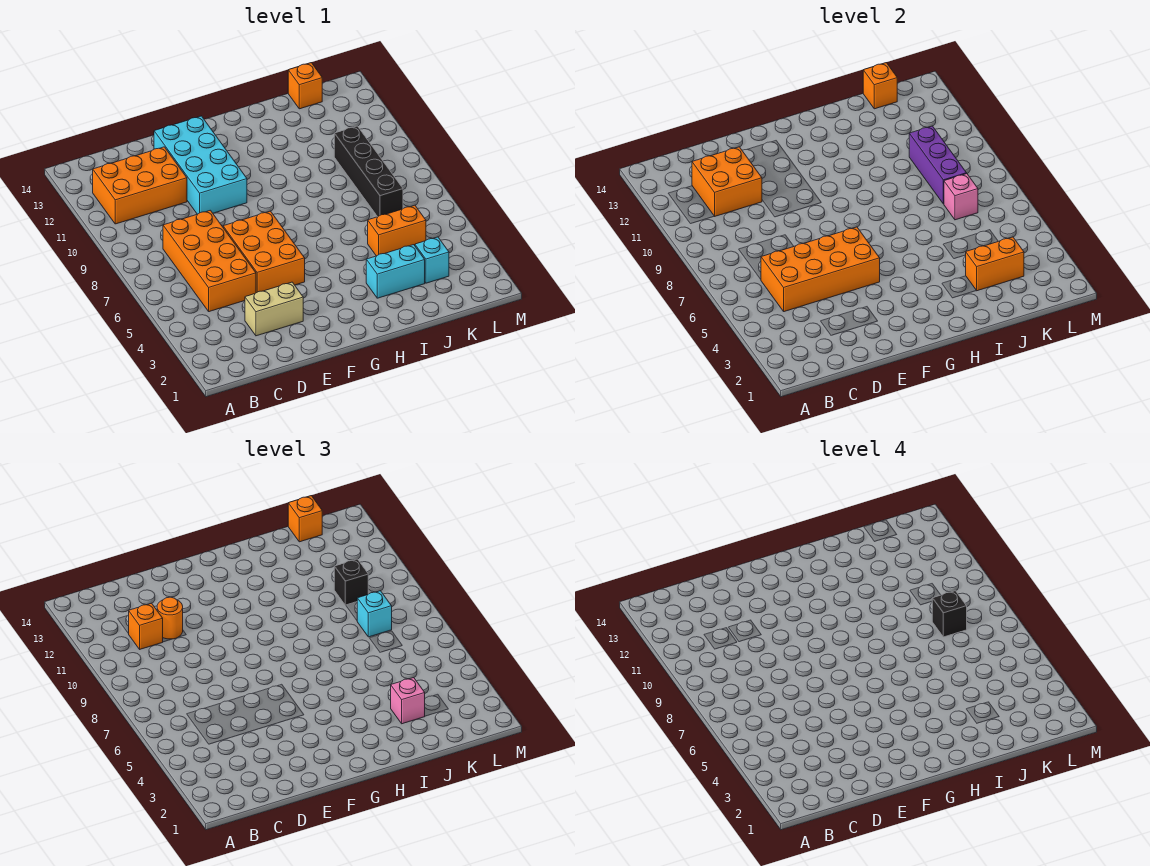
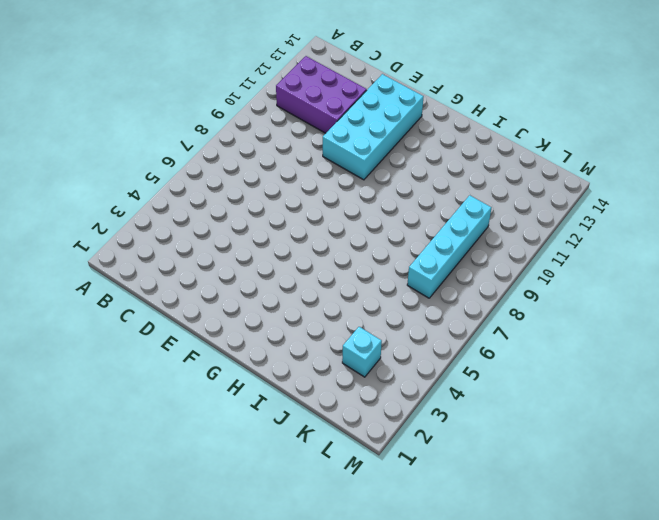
purple brick B11:D12 level 1 -> orange brick B11:D12 level 1
cyan brick K7:K10 level 1 -> black brick K7:K10 level 1
none -> orange brick C5:D8 level 1
none -> tan brick D3:E3 level 1
none -> orange brick E5:F7 level 1

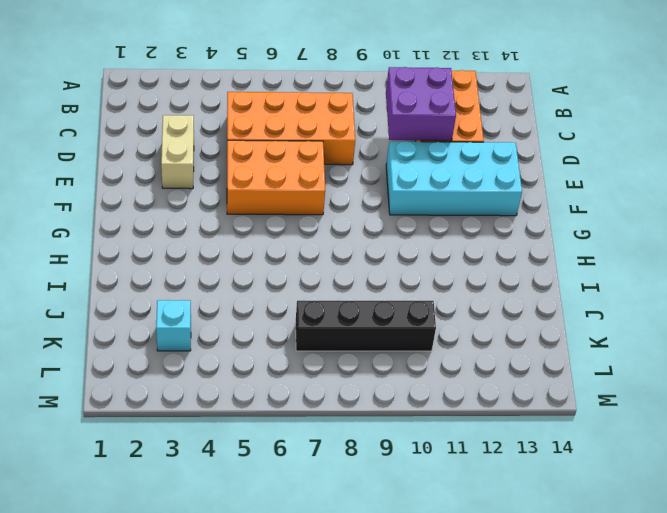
purple brick C10:D11 level 2 -> orange brick C11:D12 level 2
none -> cyan brick I3:J3 level 1
none -> orange brick J5:K5 level 1
none -> orange brick K14 level 1

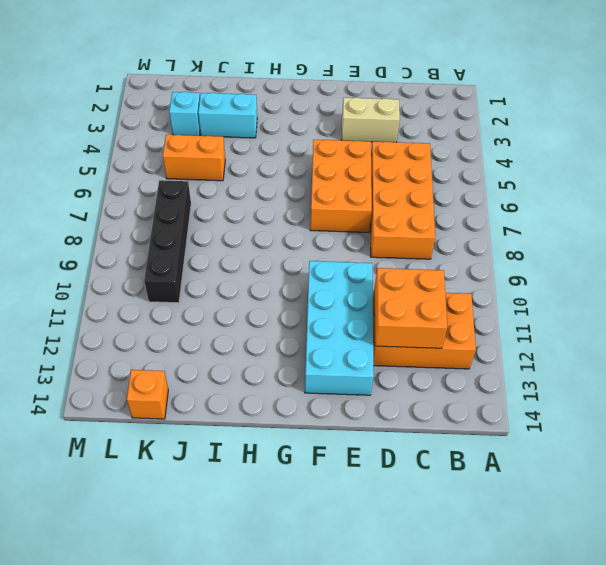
none -> orange brick C5:F6 level 2
none -> orange brick J3:K3 level 2
none -> pink brick K7 level 2

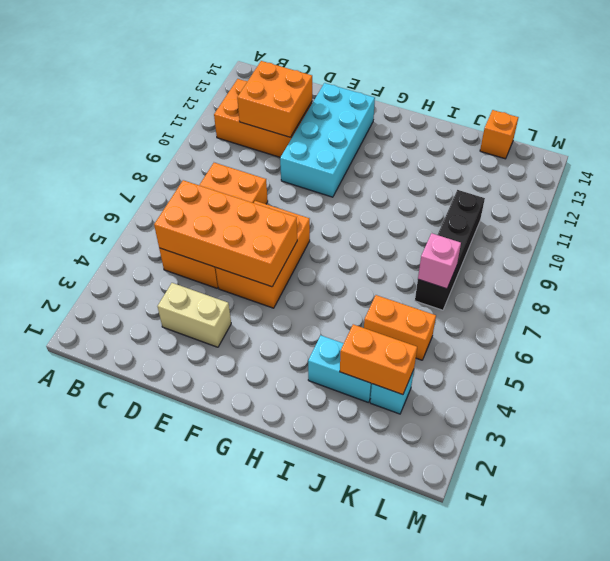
none -> purple brick K8:K10 level 2
none -> orange brick K14 level 2
none -> orange brick C11 level 3

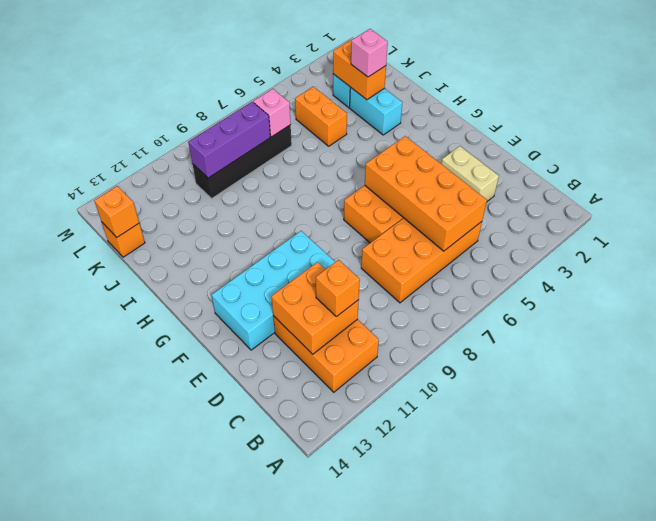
none -> orange round brick D11 level 3
none -> cyan brick K8 level 3
none -> black brick K10 level 3

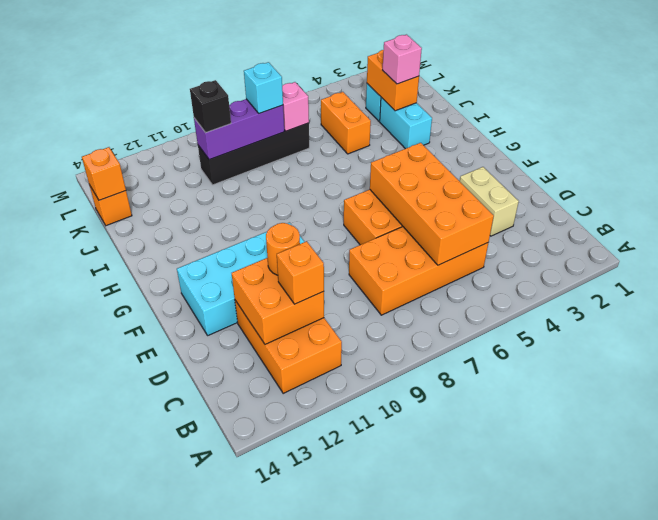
none -> orange brick K14 level 3
none -> black brick K8 level 4

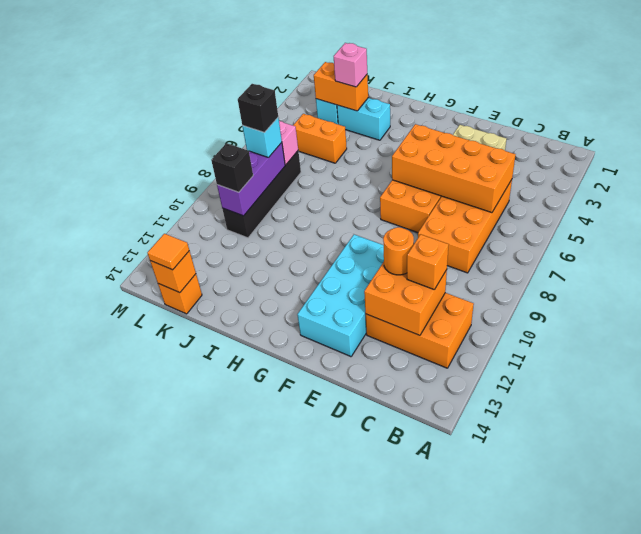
orange tile K14 level 3 -> orange brick K14 level 3

